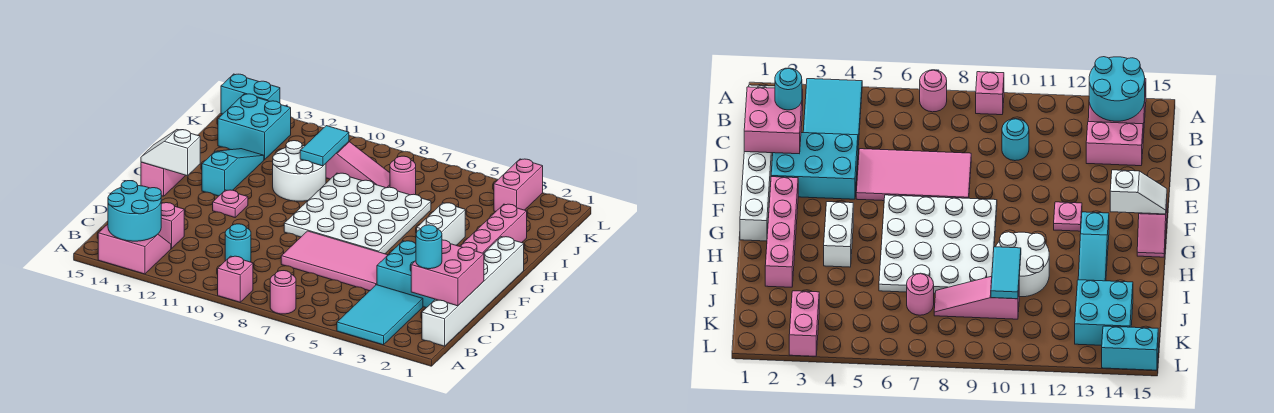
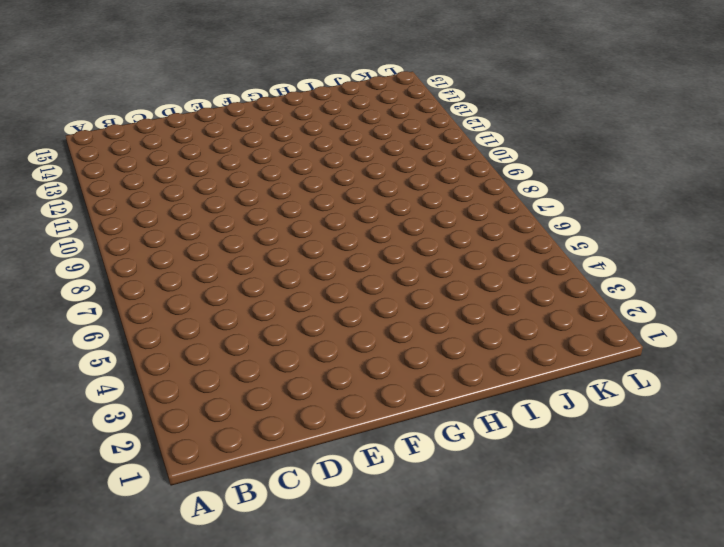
none -> cyan tile A3:C4 level 1
none -> pink round brick A7 level 1
none -> pink brick A9 level 1

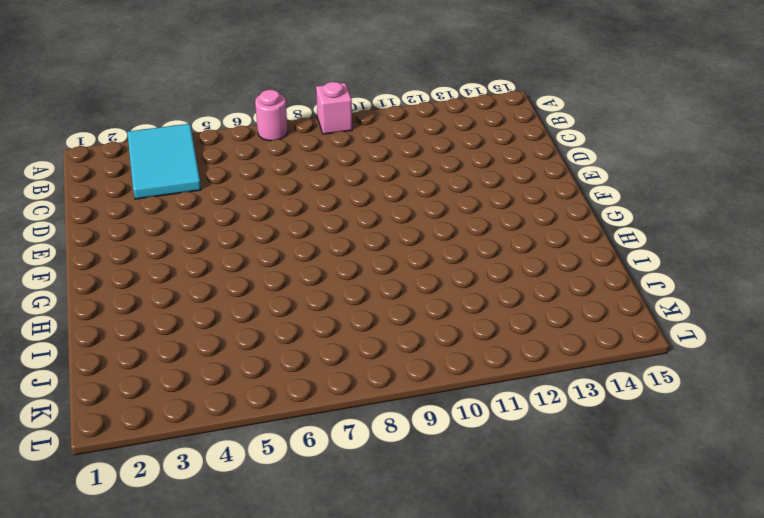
none -> pink slope A13:B14 level 1 top A
none -> white brick B1:G1 level 1
none -> cyan round brick C10 level 1

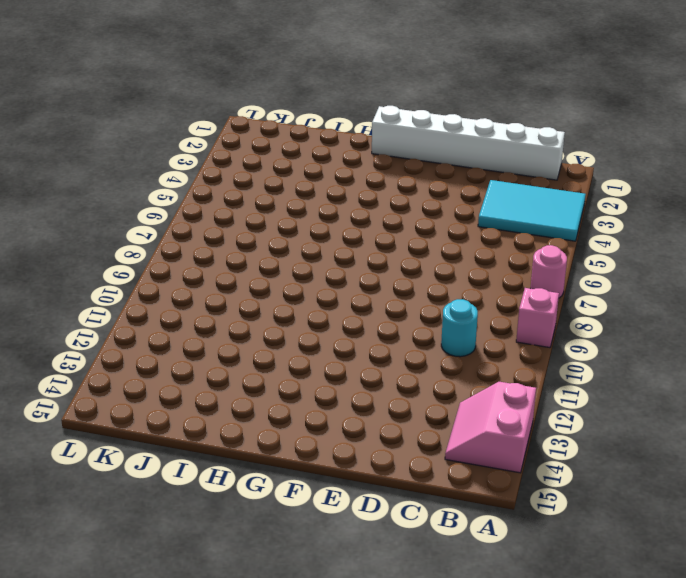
none -> pink brick C13:C14 level 1
none -> cyan brick D2:E4 level 1
none -> pink tile D5:E8 level 1

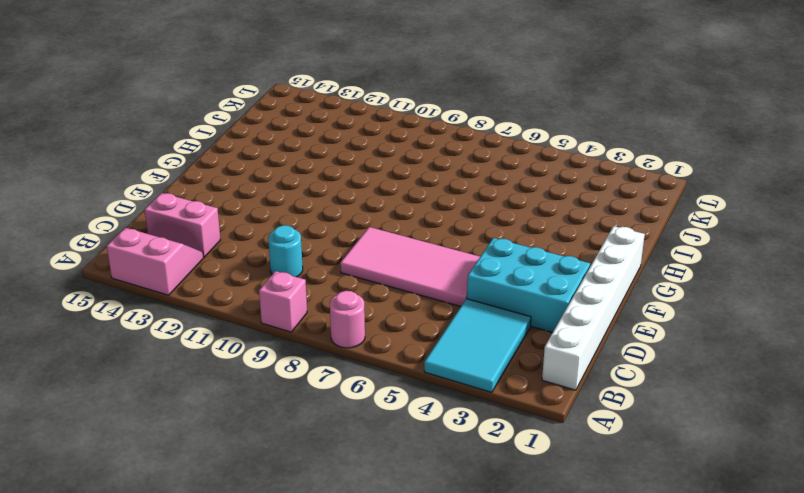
none -> pink brick F2:I2 level 1
none -> white plate F6:I9 level 1
none -> pink plate F12 level 1

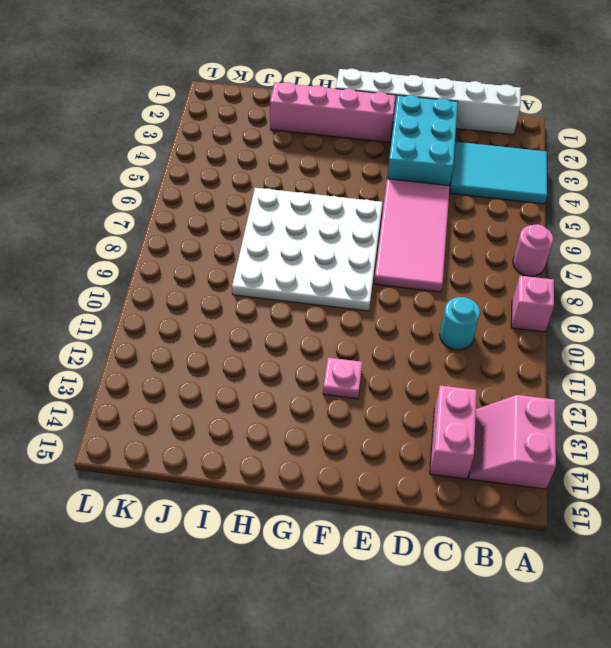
none -> pink slope F15:G15 level 1 top F
none -> white brick G4:H4 level 1
none -> cyan slope G13:I13 level 1 top G

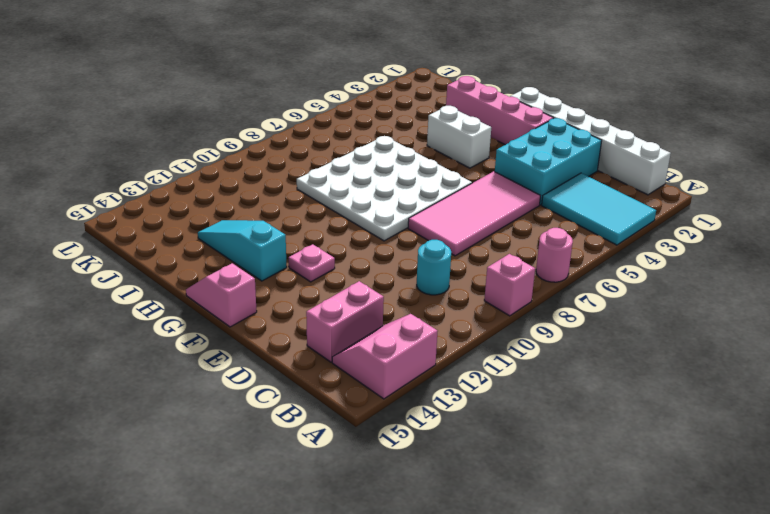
none -> white round brick H10:I11 level 1
none -> pink round brick J7 level 1
none -> pink slope J8:J10 level 1 top 10

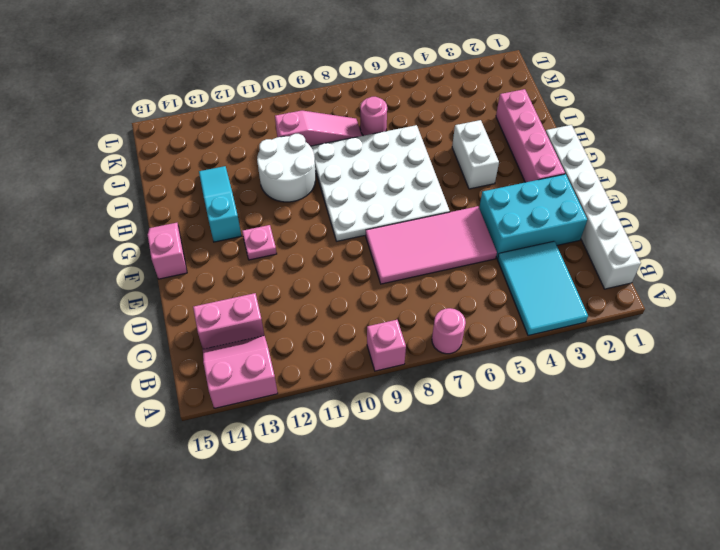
none -> cyan round brick C10 level 1
none -> cyan brick J13:K14 level 1
none -> pink brick K3:L3 level 1

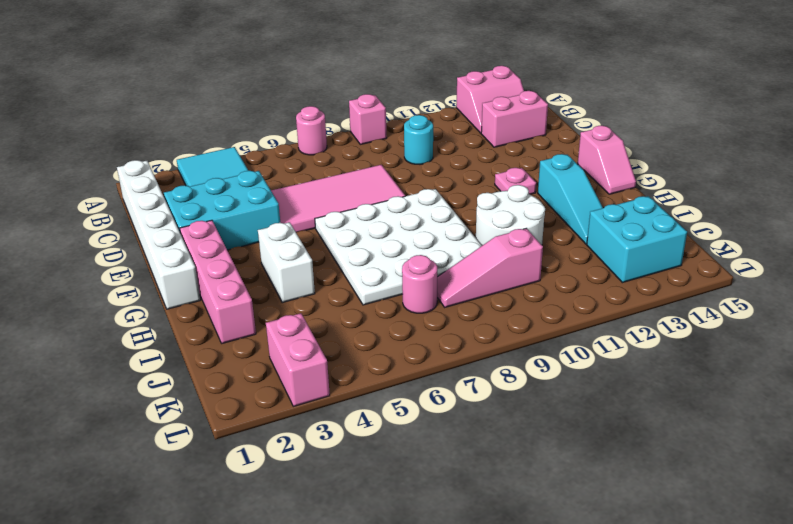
none -> cyan brick L14:L15 level 1
none -> cyan round brick A13:B14 level 2
none -> pink brick C1:D2 level 2

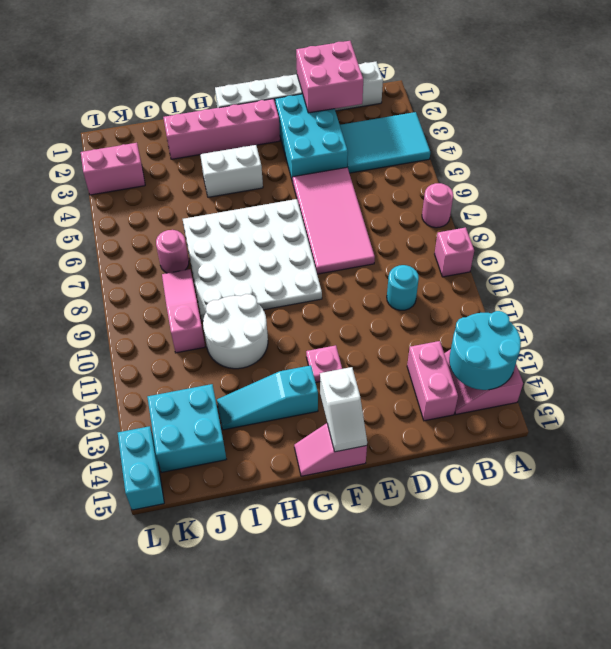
none -> cyan tile I10:J10 level 2
none -> cyan round brick C2 level 3

